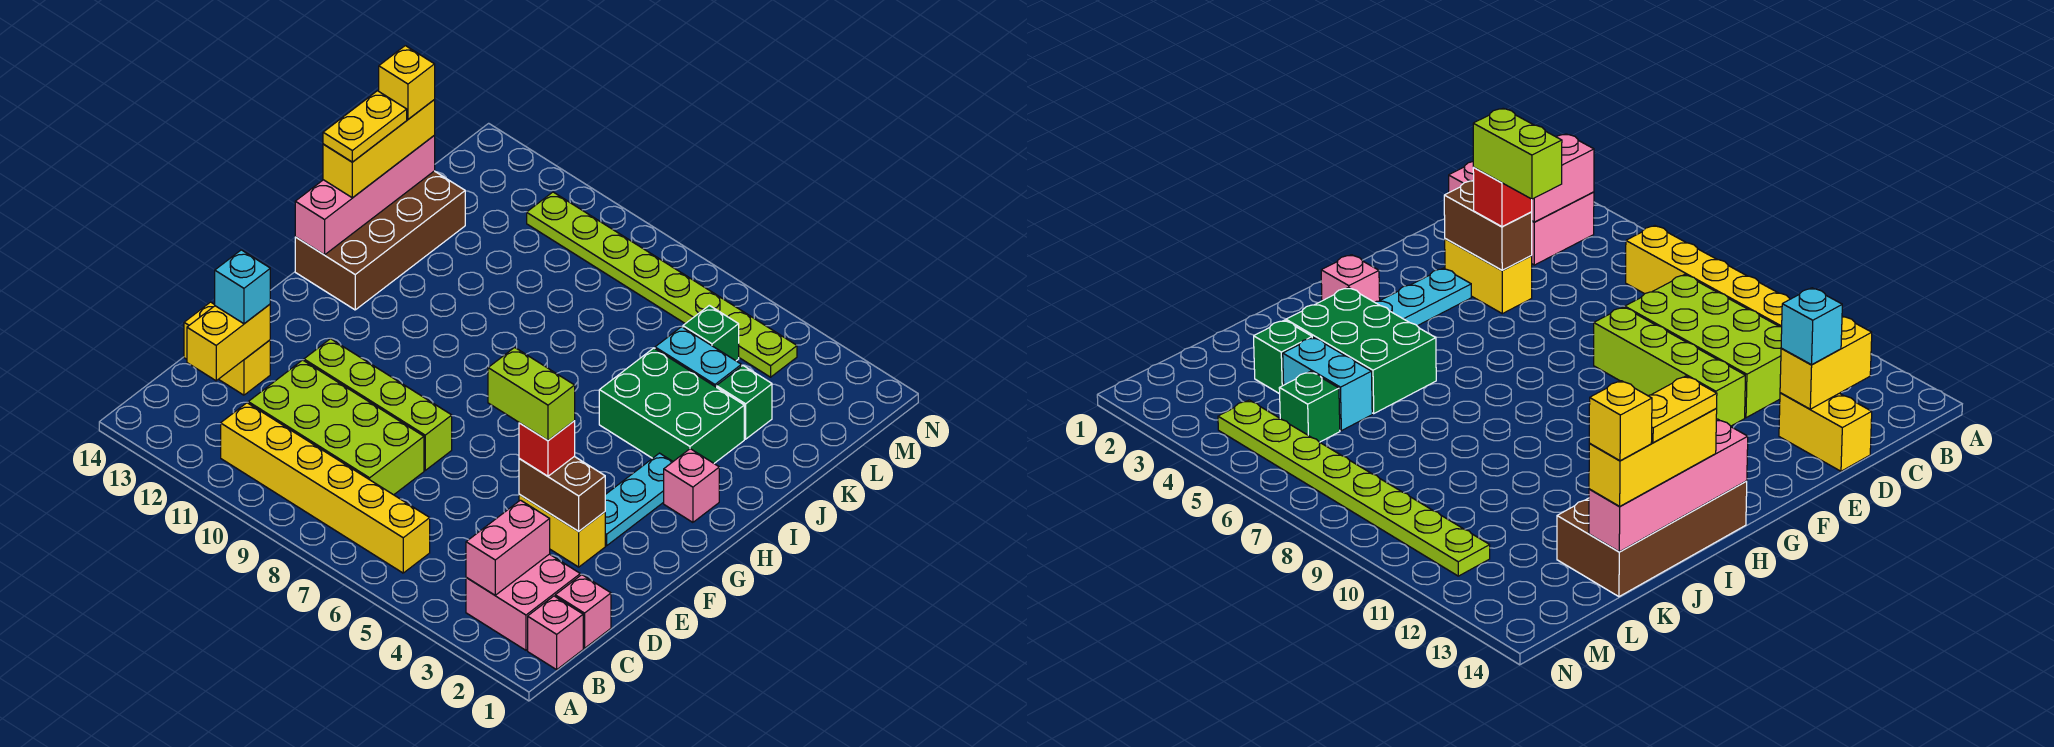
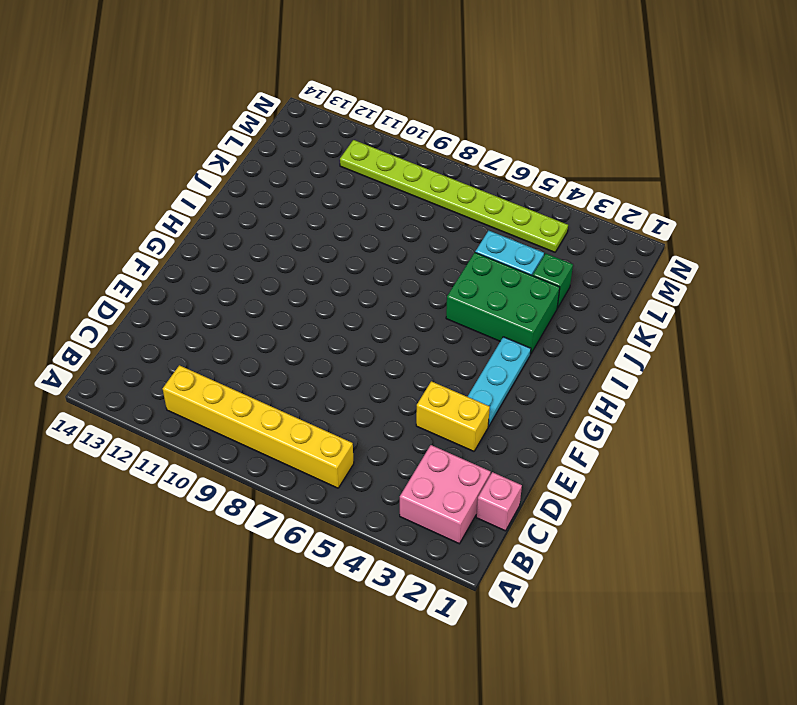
none -> pink brick B1 level 1
none -> lime brick C8:D11 level 1
none -> yellow brick D13:D14 level 1

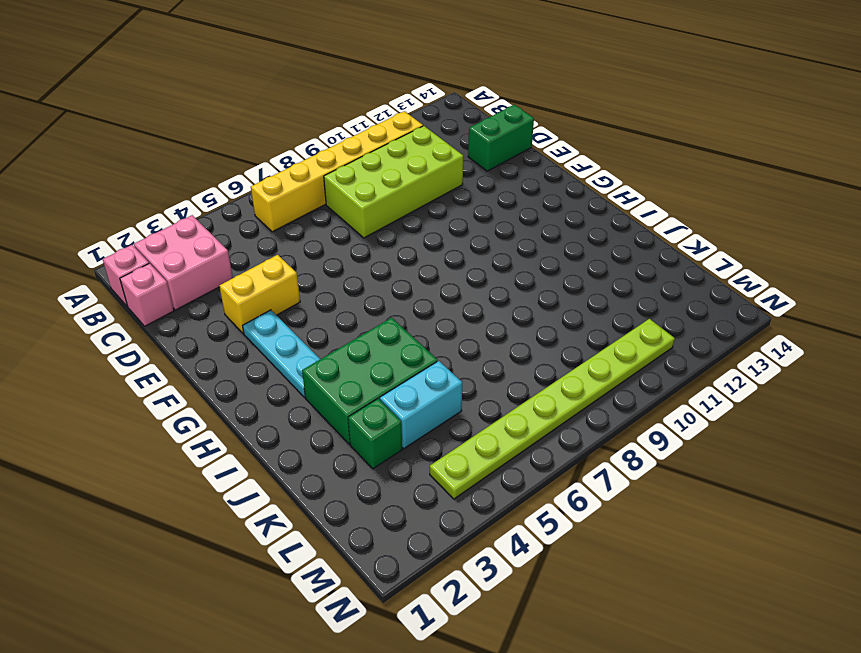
green brick D13:D14 level 1 -> yellow brick D13:D14 level 1
none -> lime brick E8:E11 level 1
none -> pink brick H2 level 1
none -> brown brick H13:K14 level 1

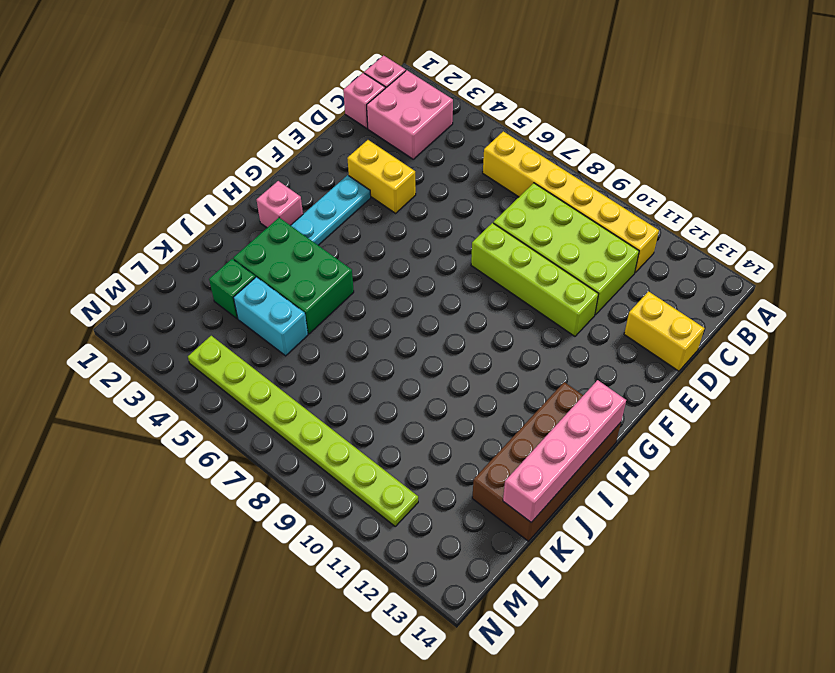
none -> green brick L5 level 1
none -> pink brick B3:C3 level 2
none -> yellow brick C13:D13 level 2

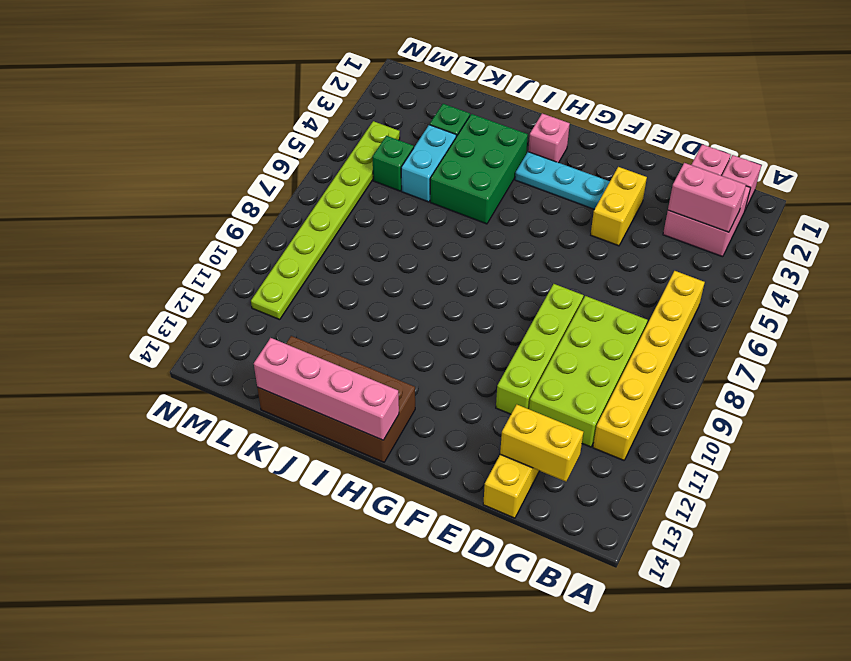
none -> brown brick E3:E4 level 2
none -> cyan brick D13 level 3
none -> red brick E4 level 3

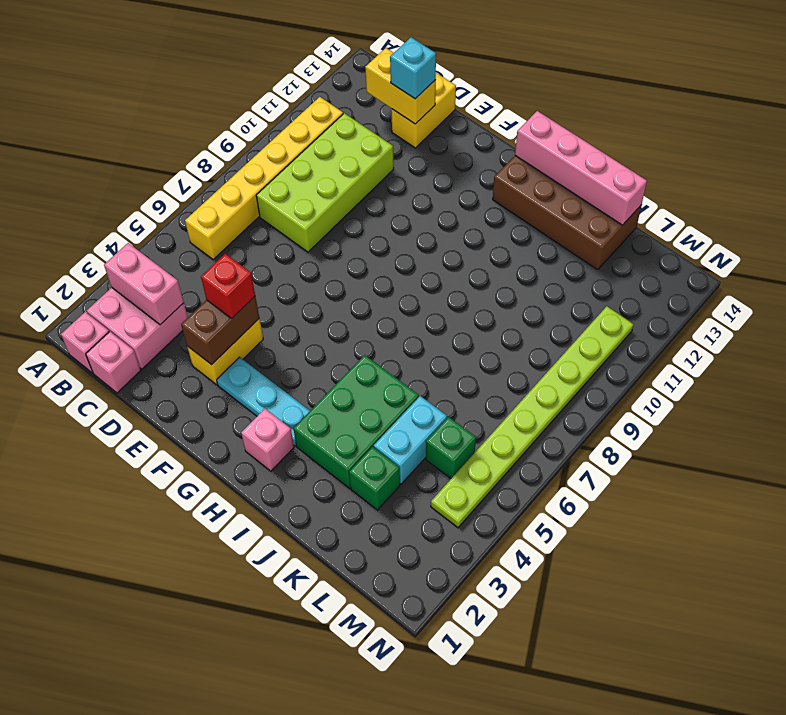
none -> lime brick E8:E11 level 1
none -> yellow brick I14:K14 level 3
none -> lime brick E4:E5 level 4

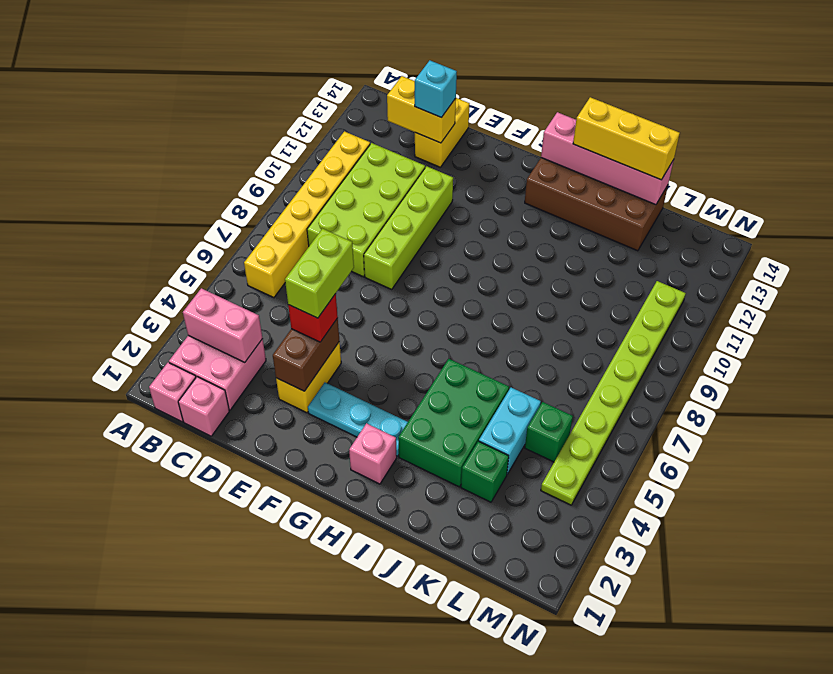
none -> yellow plate I14:J14 level 4
none -> yellow brick K14 level 4

